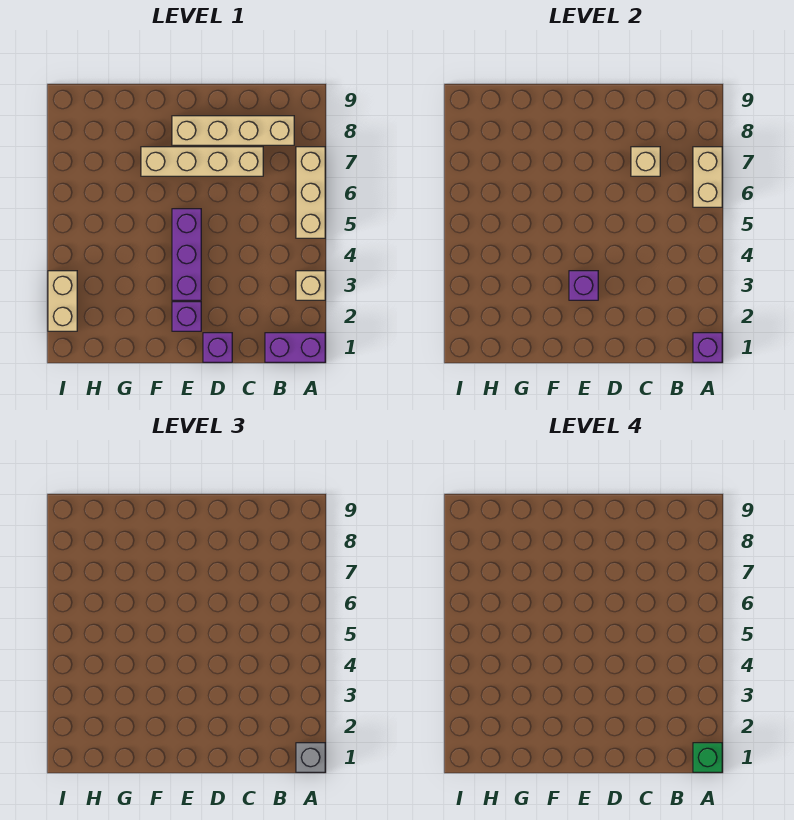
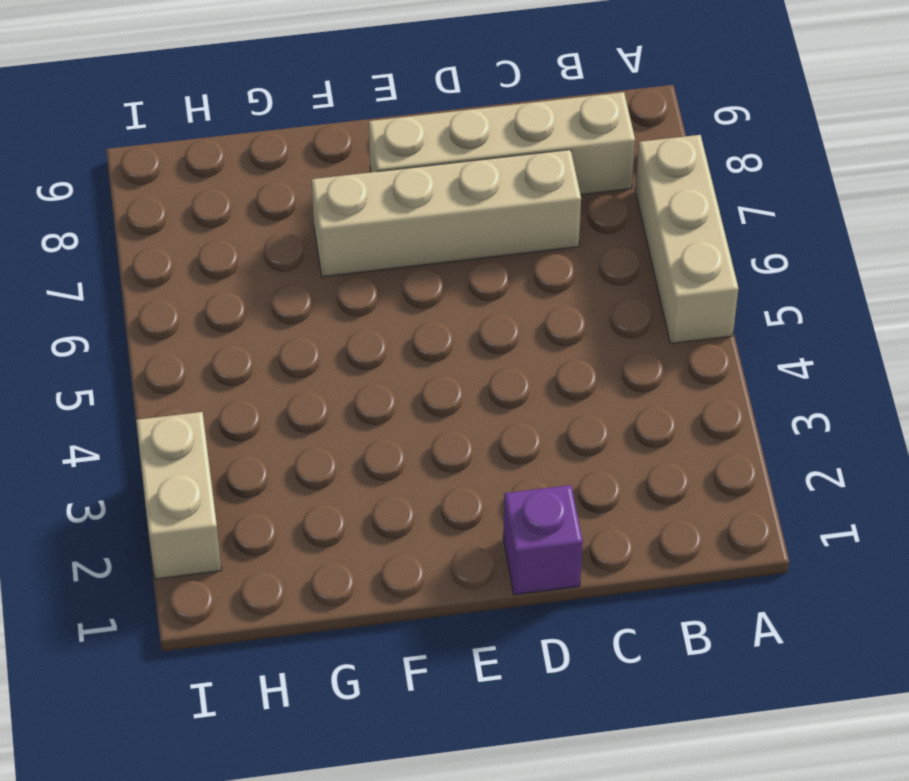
none -> purple brick A1:B1 level 1
none -> tan brick A3 level 1
none -> purple brick E2 level 1

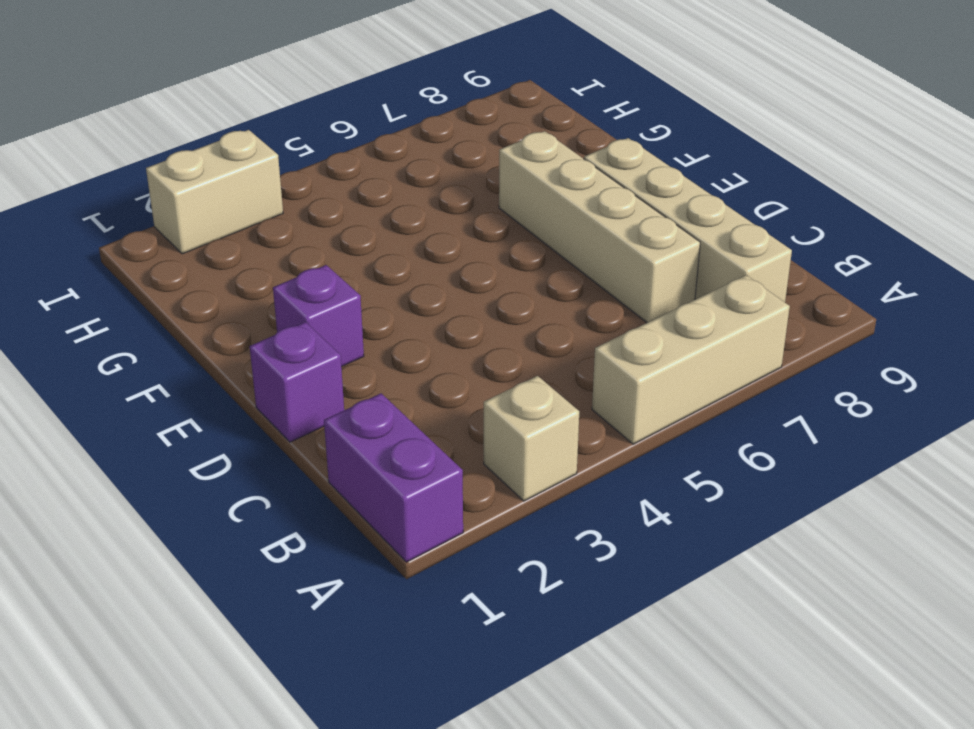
none -> purple brick E3:E5 level 1
none -> purple brick A1 level 2
none -> tan brick A6:A7 level 2

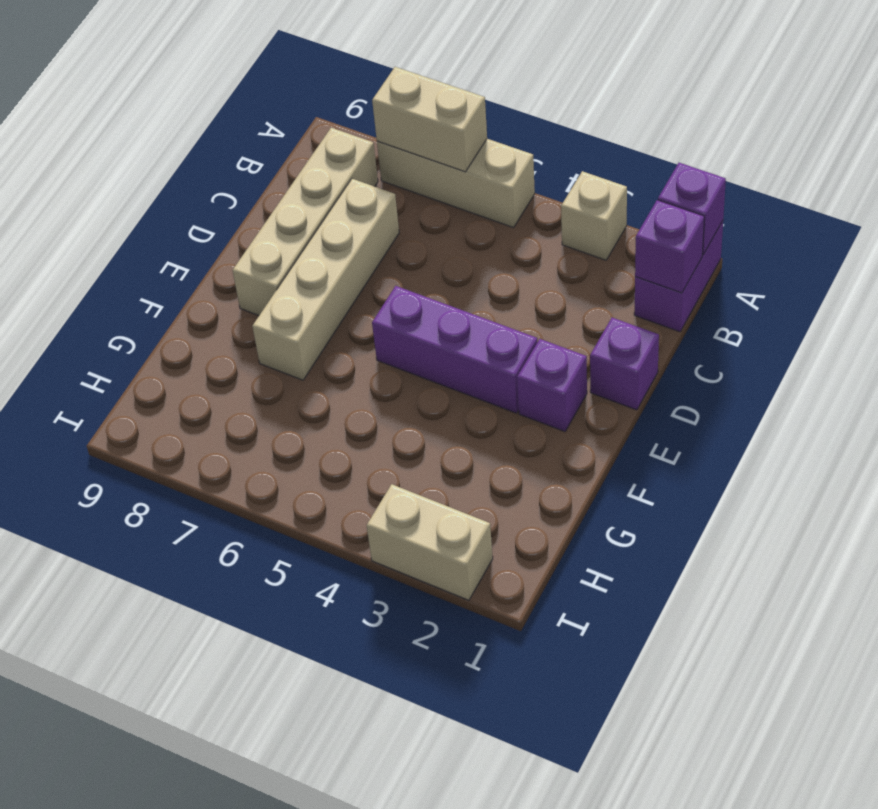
purple brick B1 level 2 -> purple brick E3 level 2
none -> tan brick C7 level 2
none -> grey brick A1 level 3
none -> green brick A1 level 4

